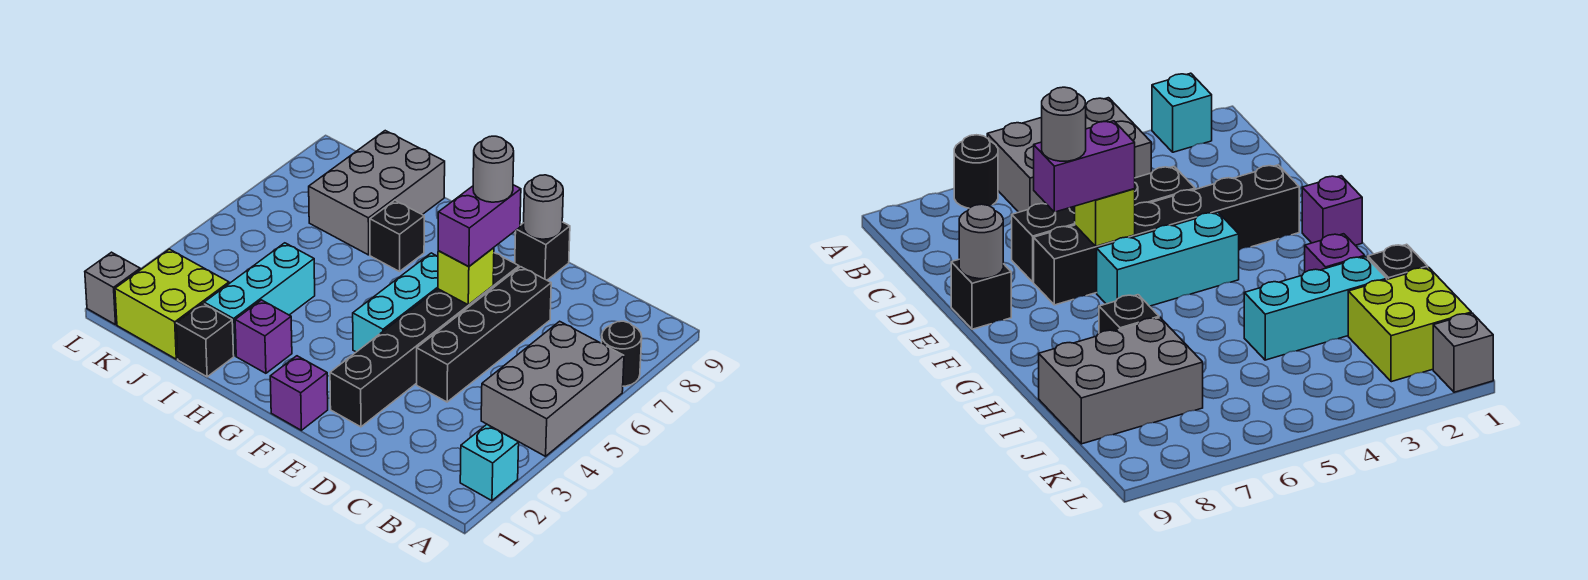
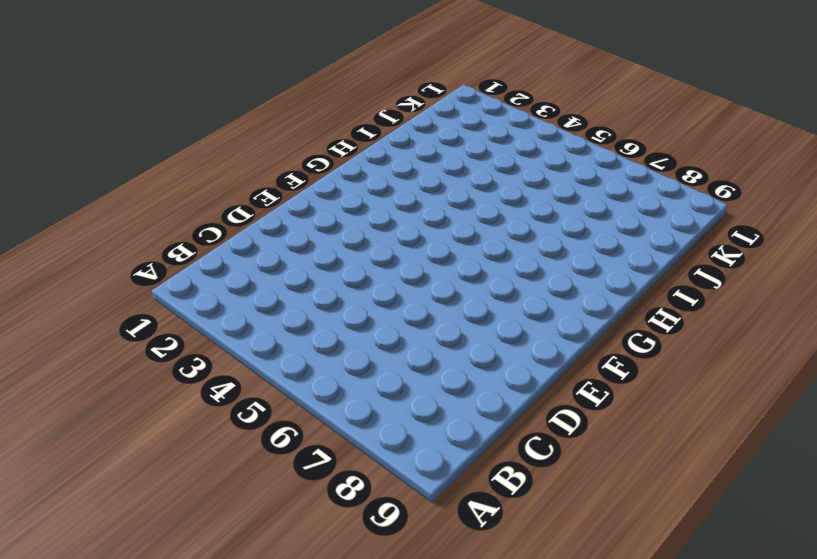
none -> cyan brick A2 level 1
none -> grey brick A4:B6 level 1
none -> black round brick A7 level 1

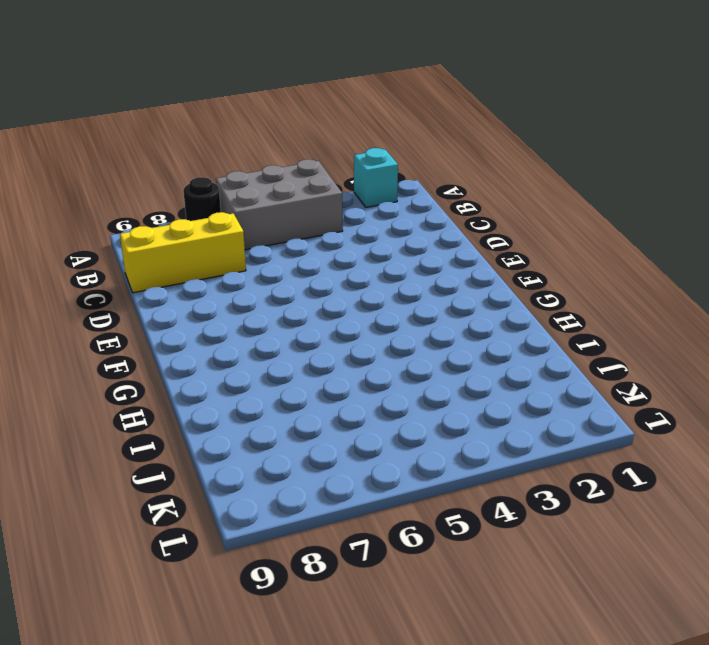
yellow brick C7:C9 level 1 -> none
none -> black brick D4:D7 level 1
none -> black brick E2:E7 level 1
none -> black brick E9 level 1

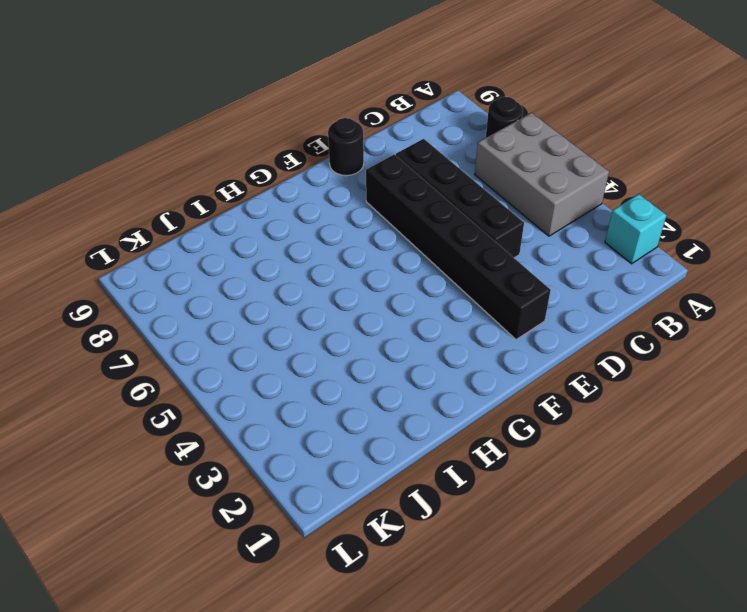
black round brick E9 level 1 -> black brick E9 level 1
none -> purple brick F1 level 1
none -> cyan brick F4:F6 level 1
none -> purple brick H2 level 1

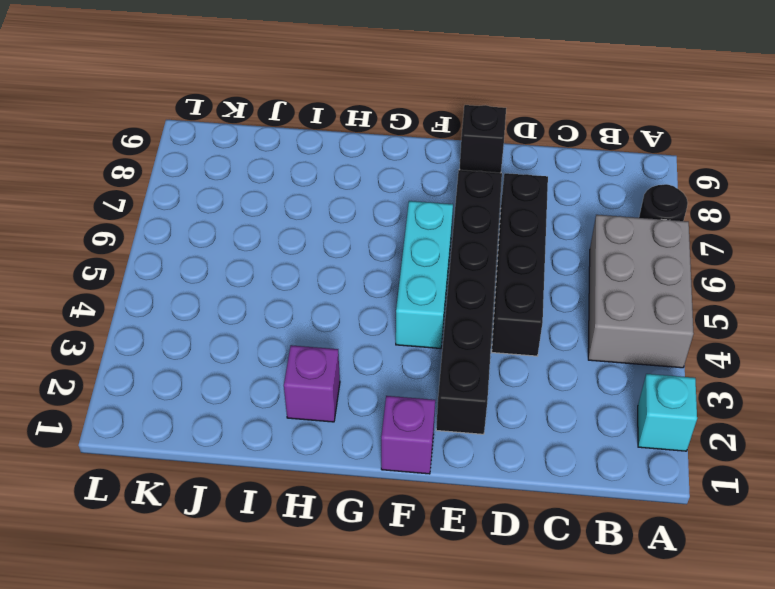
none -> black brick H7 level 1
none -> black brick I1 level 1
none -> cyan brick I2:I4 level 1

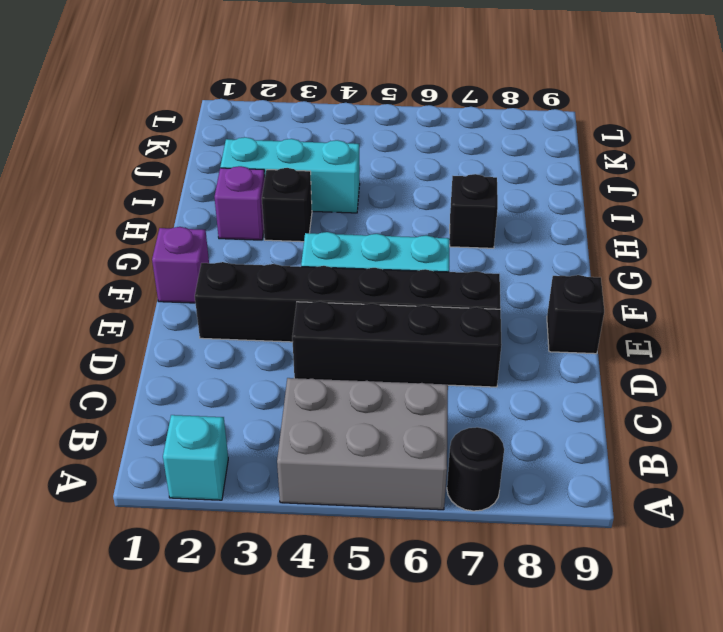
black brick H3 level 1 -> black brick I1 level 1
none -> grey brick I7:J9 level 1
none -> lime brick J1:K2 level 1
none -> grey brick L1 level 1

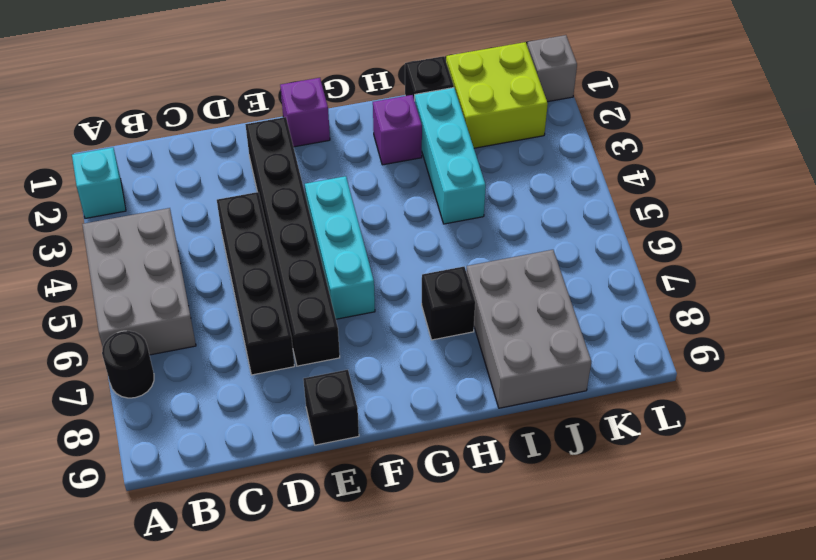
none -> lime brick E6 level 2
none -> grey round brick E9 level 2
none -> purple brick E6:E7 level 3

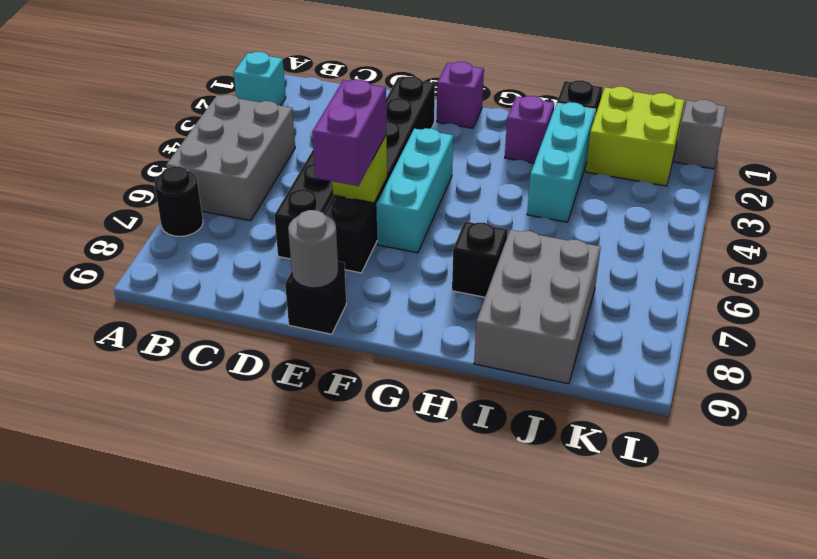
none -> grey round brick E7 level 4

